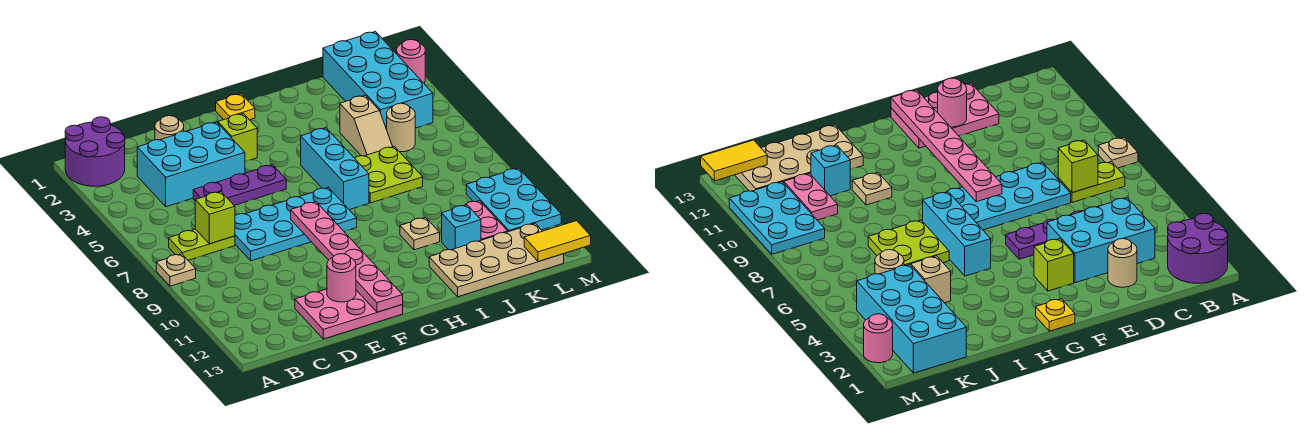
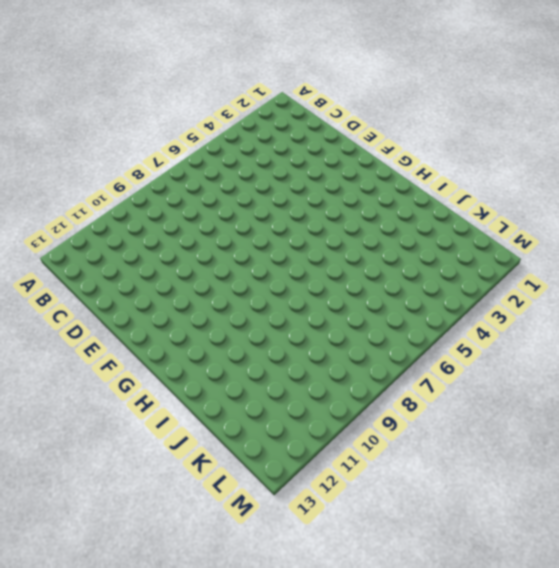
none -> purple round brick A1:B2 level 1
none -> tan plate A8 level 1
none -> lime plate B7:C7 level 1

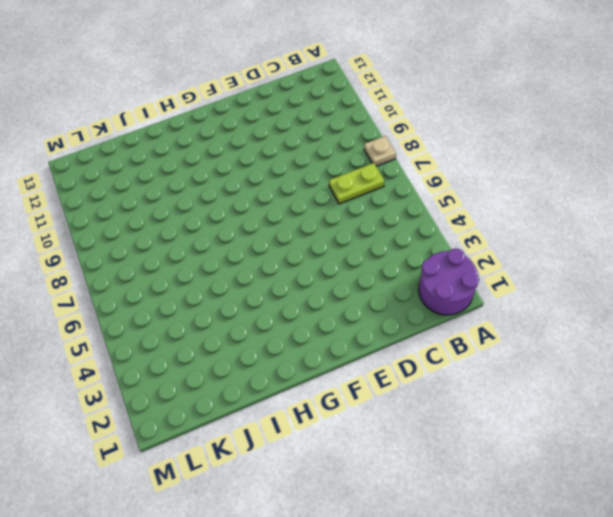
none -> cyan brick C3:E4 level 1
none -> tan round brick D2 level 1
none -> purple plate D5:F5 level 1

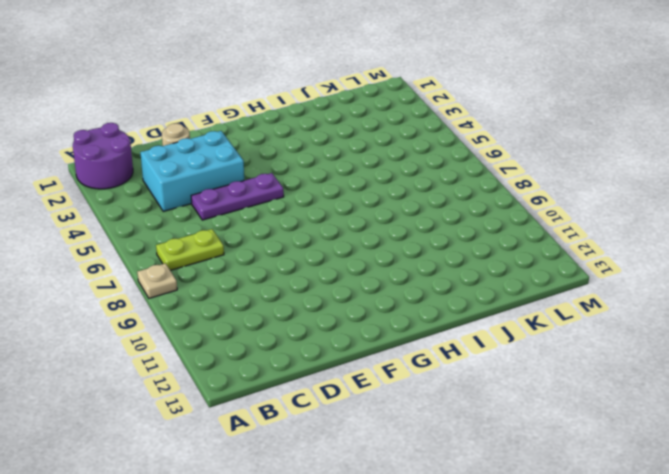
none -> cyan plate D7:G8 level 1
none -> pink plate D12:F13 level 1
none -> lime brick F3 level 1

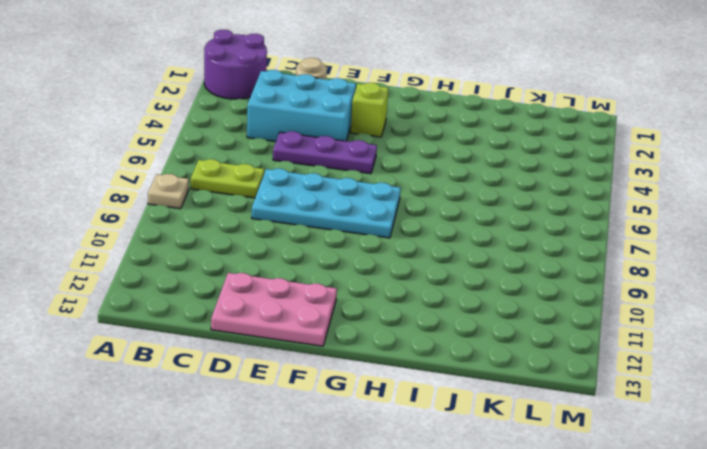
none -> yellow plate G1 level 1
none -> cyan brick H5:H7 level 1
none -> lime plate I6:J7 level 1

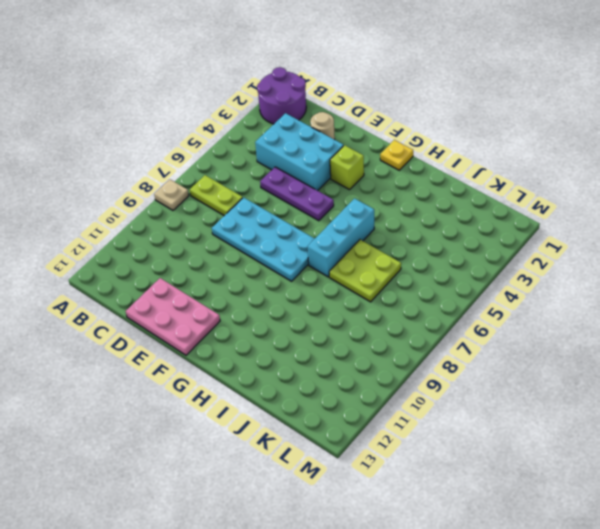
none -> tan plate I10 level 1
none -> tan plate I12:L13 level 1
none -> tan slope J4:J5 level 1 top 4

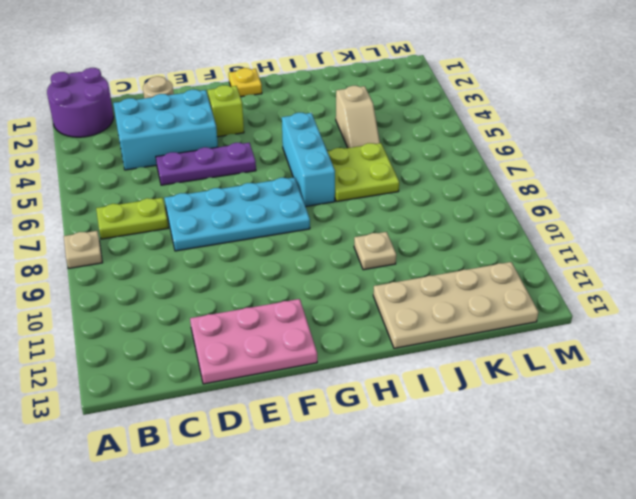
none -> cyan brick J11 level 1
none -> cyan brick K1:L4 level 1
none -> tan round brick K5 level 1

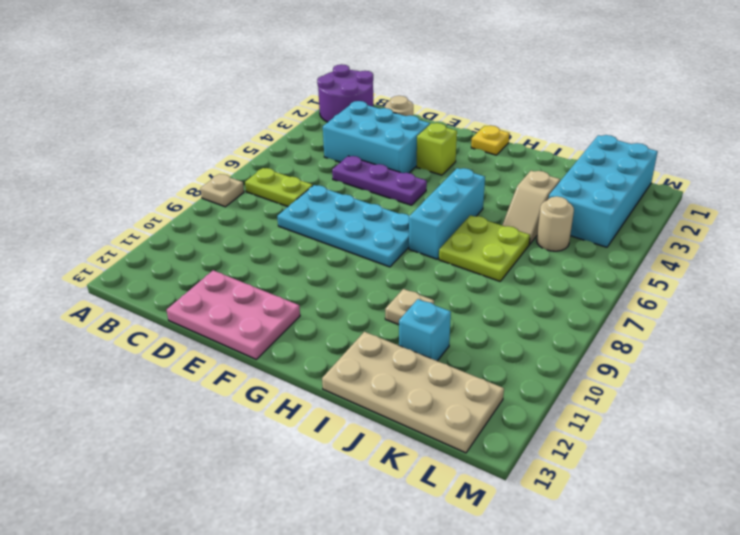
none -> pink plate K10:K11 level 1
none -> cyan plate L9:M11 level 1
none -> pink round brick M2 level 1

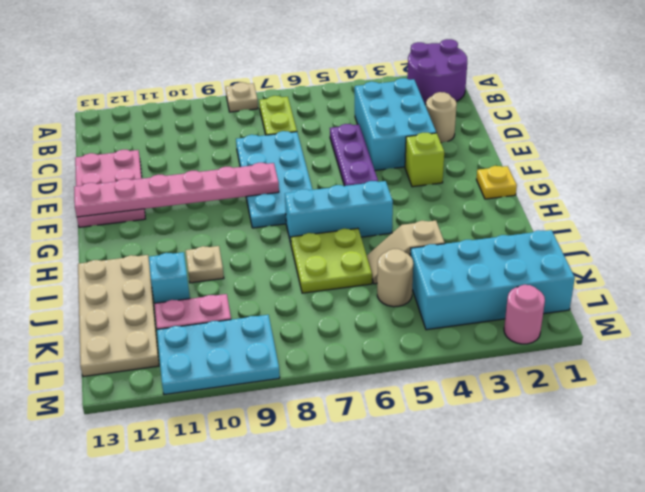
none -> lime brick C7 level 2
none -> pink round brick E12 level 2
none -> yellow tile L13:M13 level 2

